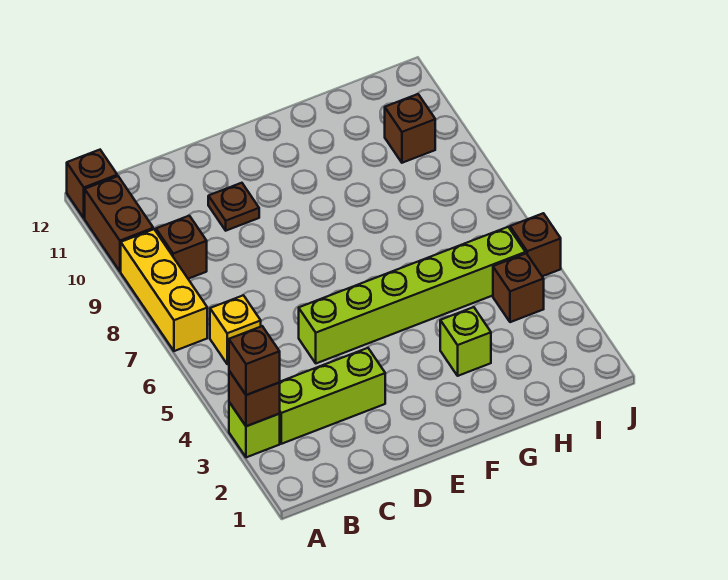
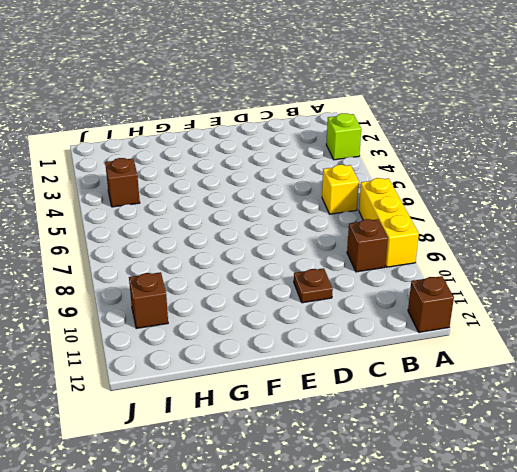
none -> brown brick A10:A11 level 1
none -> lime brick B3:D3 level 1
none -> lime brick D5:I5 level 1

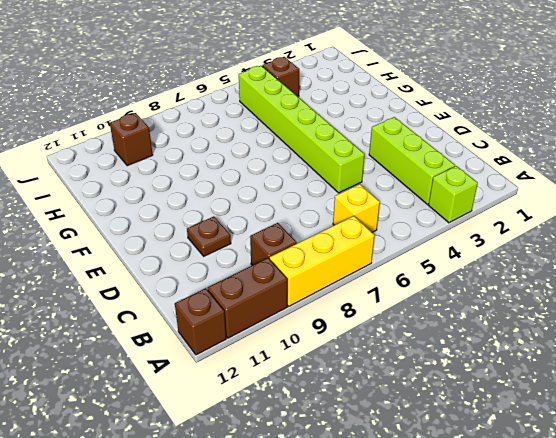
none -> lime brick G3 level 1
none -> brown brick J5 level 1
none -> brown brick A3 level 2

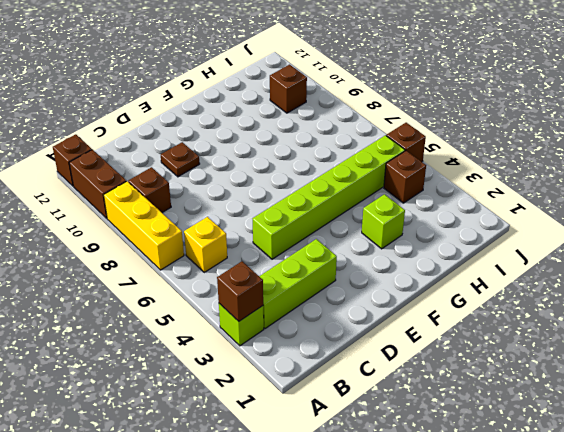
none -> brown brick A3 level 3

